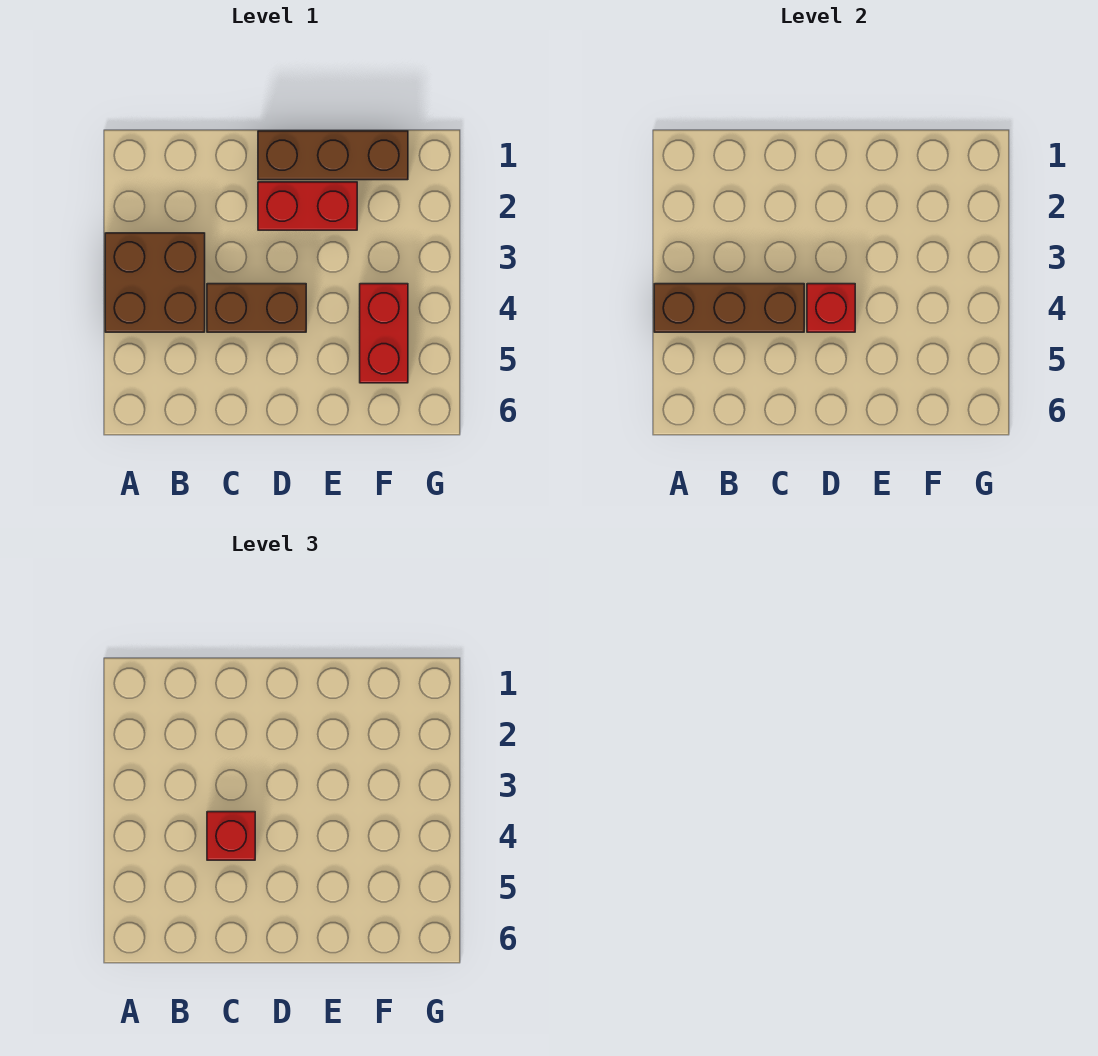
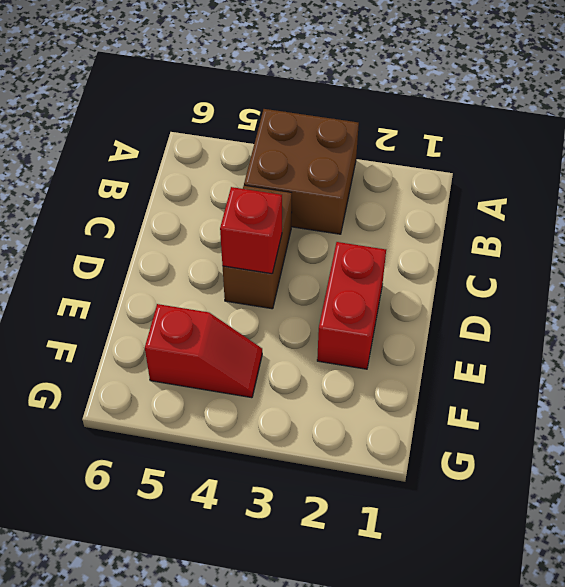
red slope F4:F5 level 1 top 5 -> red brick F4:F5 level 1
none -> brown brick D1:F1 level 1
none -> brown brick A4:C4 level 2

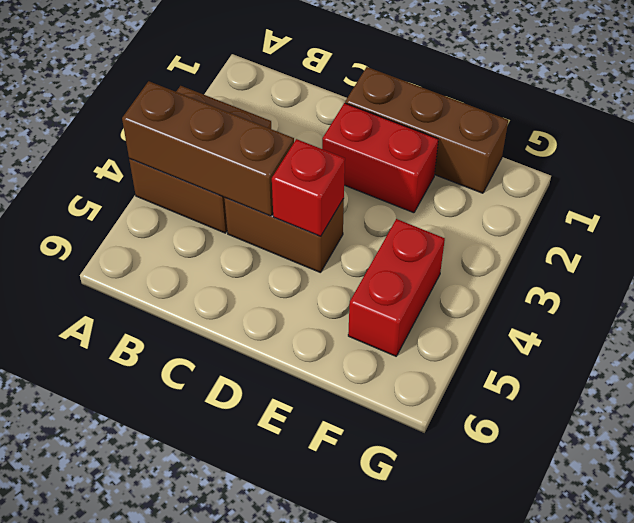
none -> red brick C4 level 3

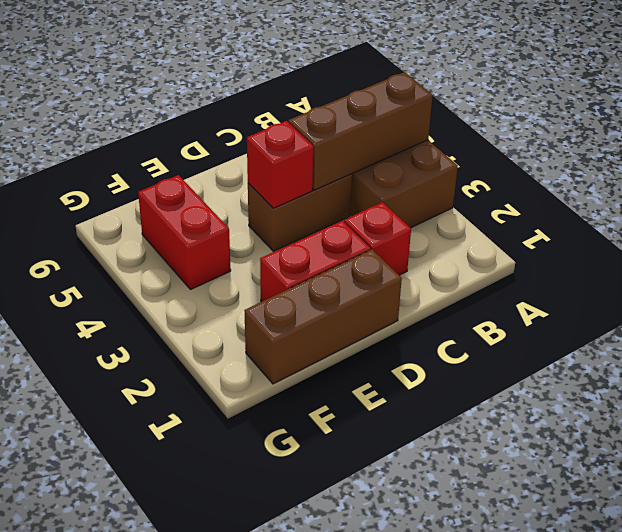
red brick C2 level 1 -> red brick C4 level 3

